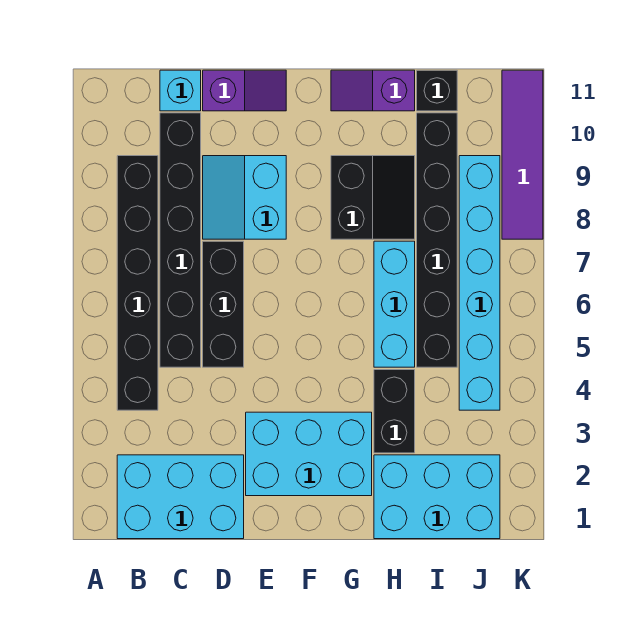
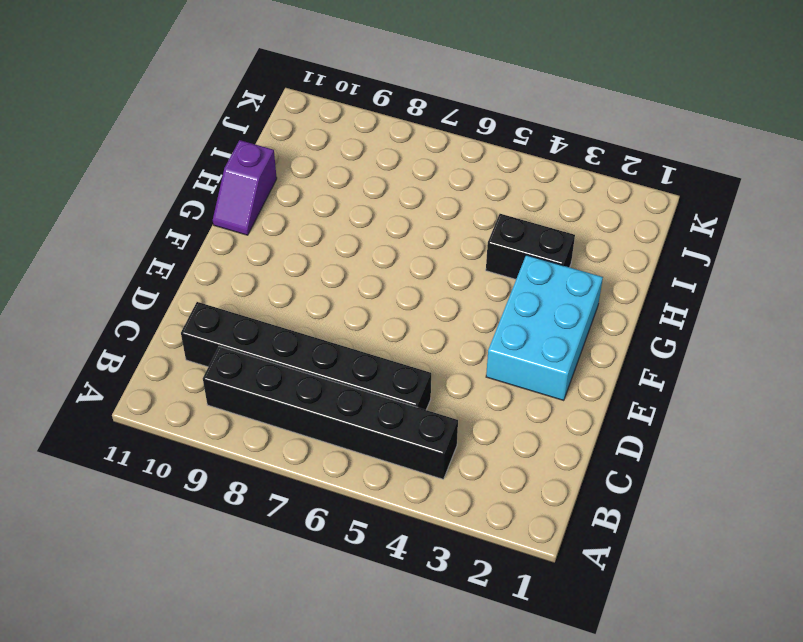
none -> cyan brick B1:D2 level 1
none -> cyan brick C11 level 1
none -> black brick D5:D7 level 1

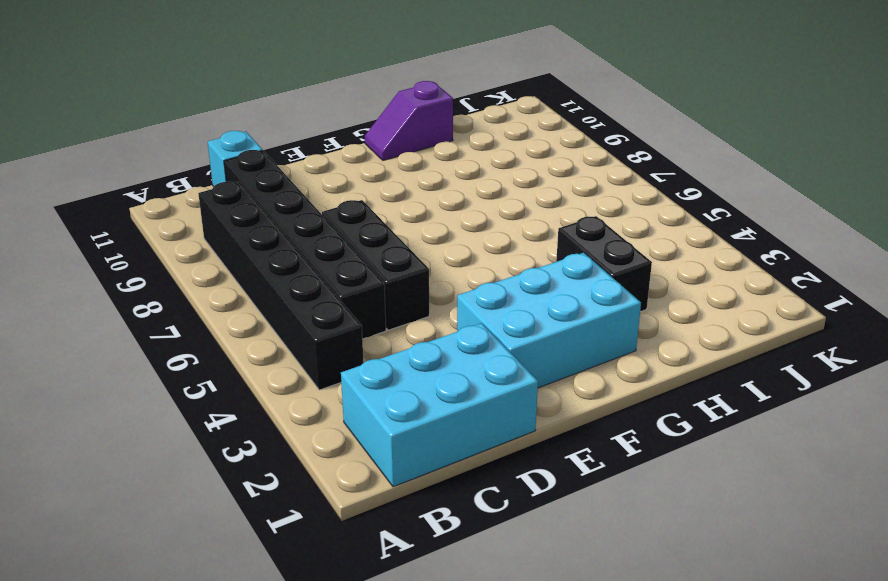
none -> cyan slope D8:E9 level 1 top E
none -> purple slope D11:E11 level 1 top D
none -> black slope G8:H9 level 1 top G

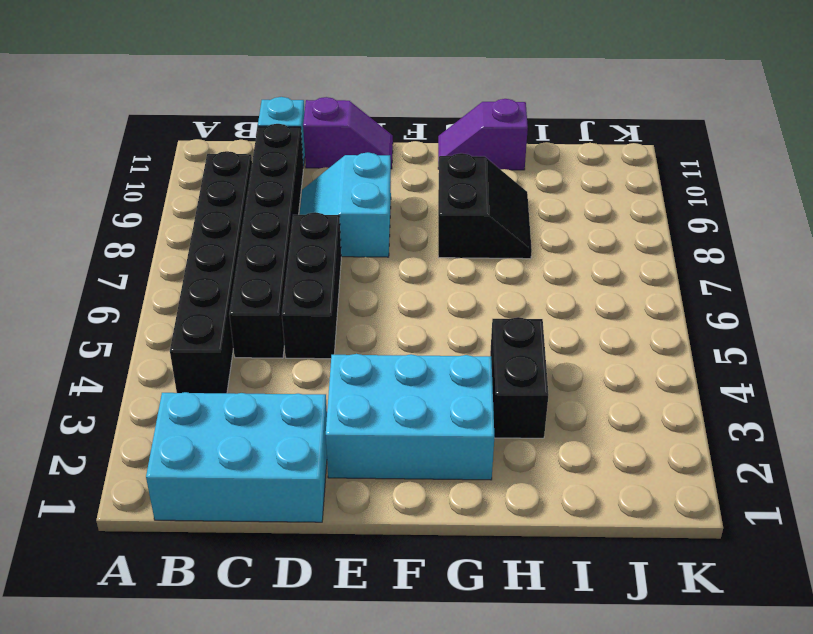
none -> cyan brick H1:J2 level 1
none -> cyan brick H5:H7 level 1
none -> black brick I5:I10 level 1

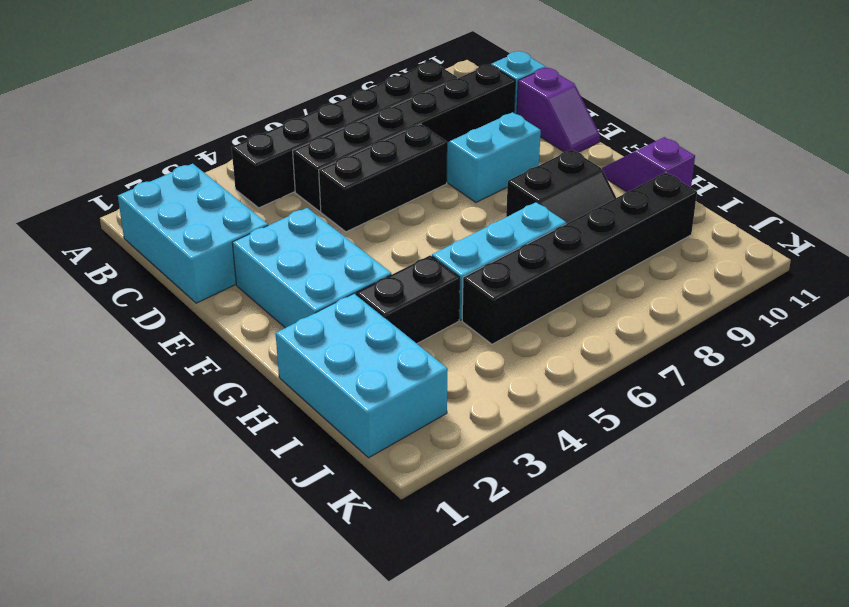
none -> black brick I11 level 1
none -> cyan brick J4:J9 level 1
none -> purple tile K8:K11 level 1

